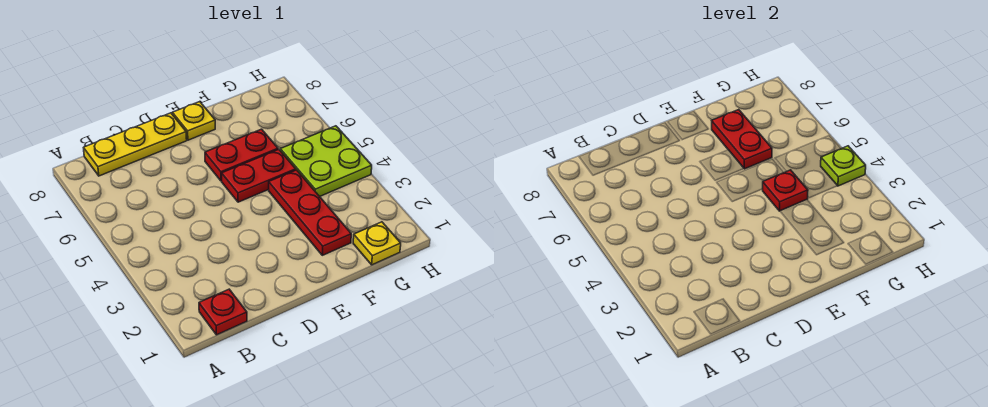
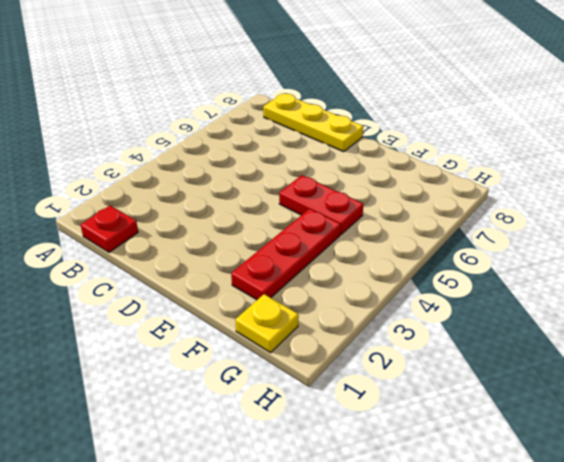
none -> red plate E6:F6 level 1
none -> yellow plate E8 level 1

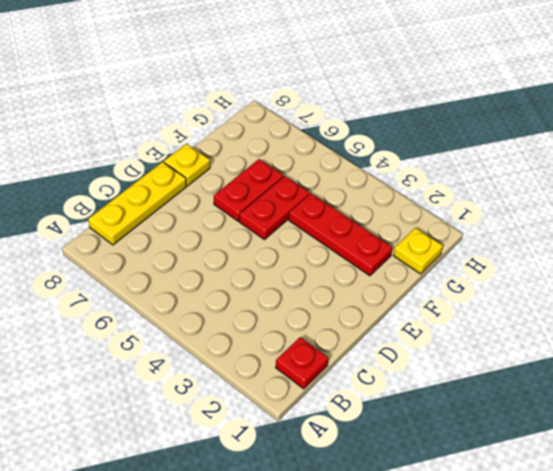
none -> lime plate G4:H5 level 1
none -> red plate F4 level 2

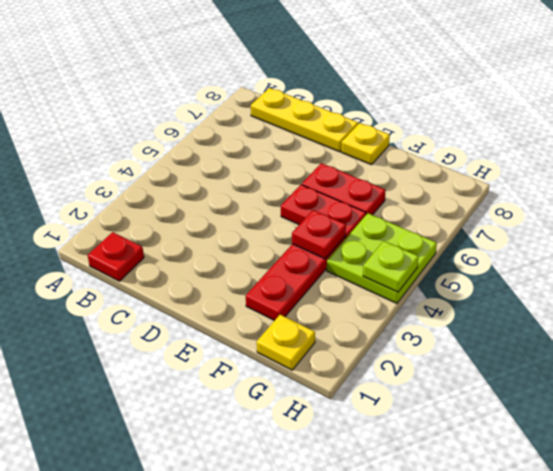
none -> red plate F6:F7 level 2

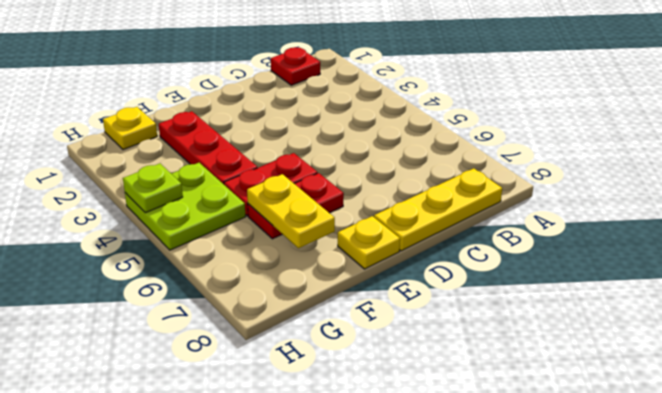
yellow plate F6:F7 level 2 -> red plate F6:F7 level 2
none -> red plate F4 level 2

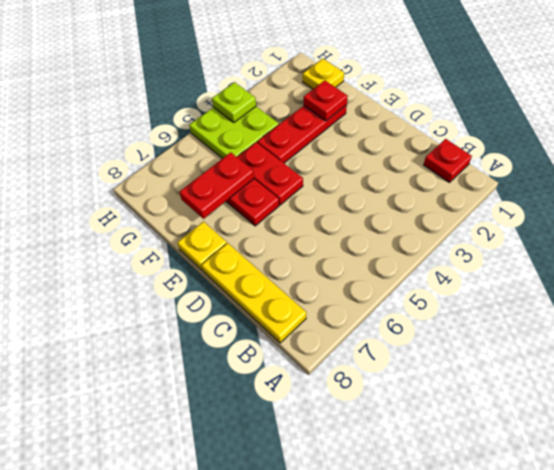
red plate F2 level 2 -> red plate F4 level 2

